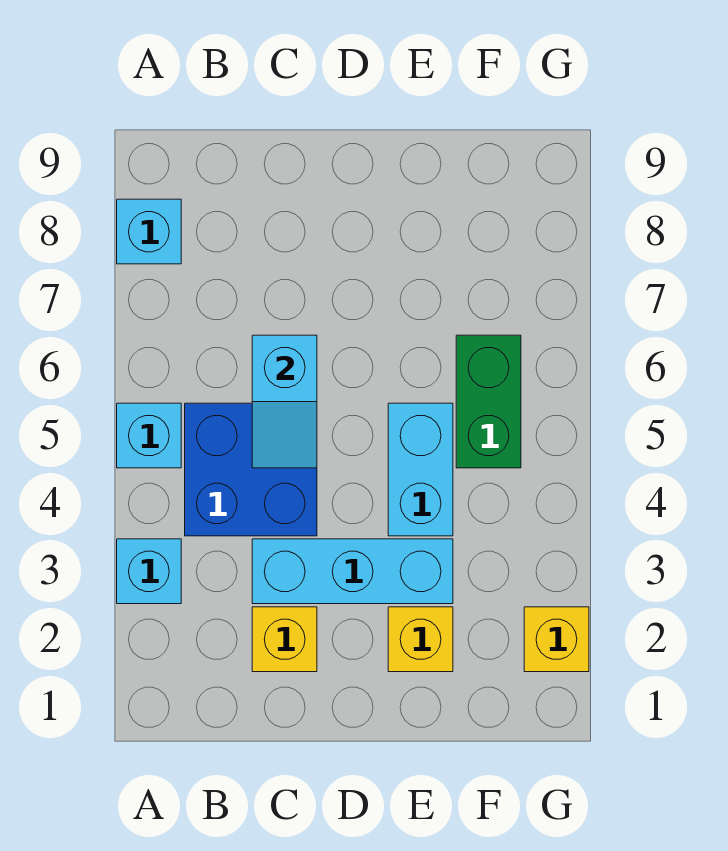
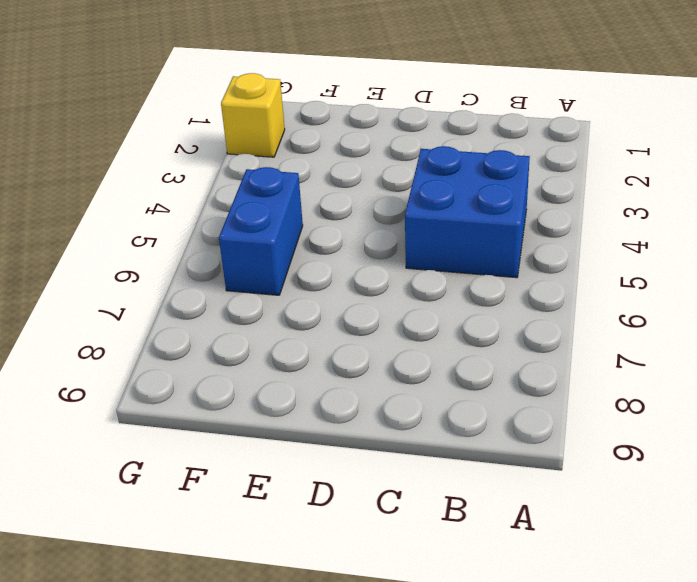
blue brick F5:F6 level 1 -> green brick F5:F6 level 1
none -> cyan brick A3 level 1
none -> cyan brick A5 level 1

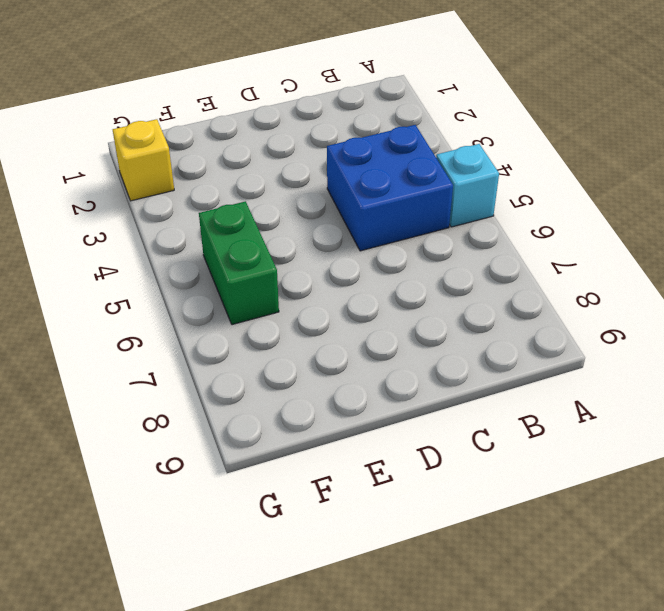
none -> cyan brick A3 level 1
none -> cyan brick A8 level 1

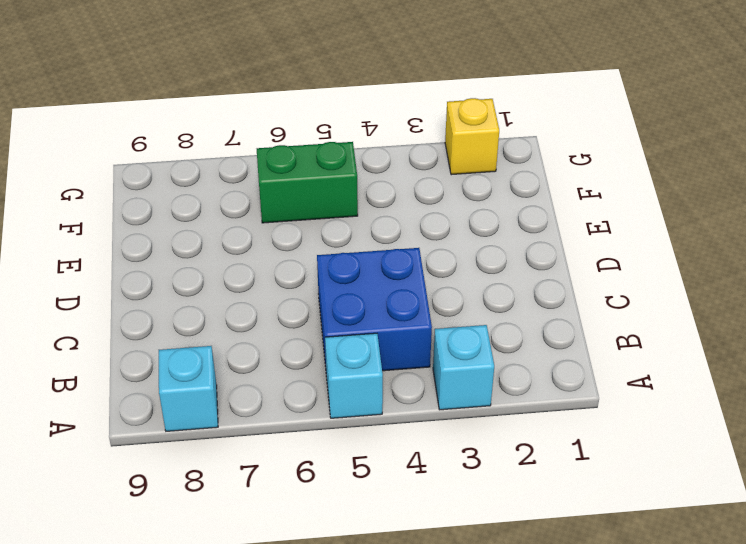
none -> yellow brick C2 level 1
none -> cyan brick C3:E3 level 1

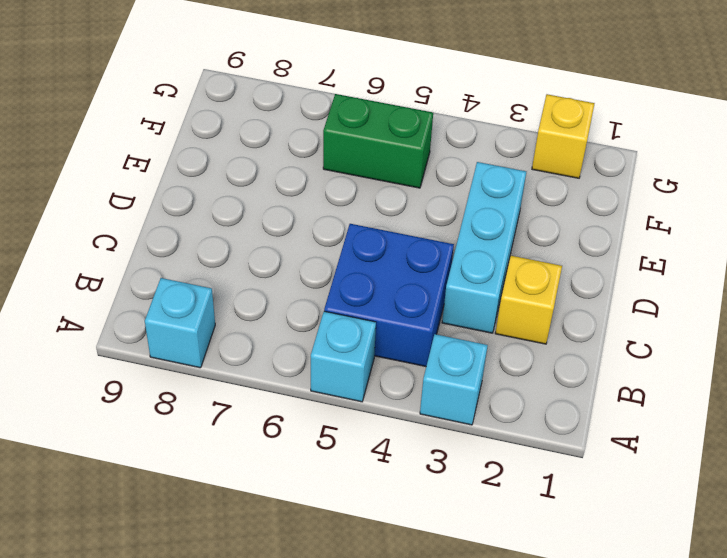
none -> yellow brick E2 level 1
none -> cyan brick E4:E5 level 1

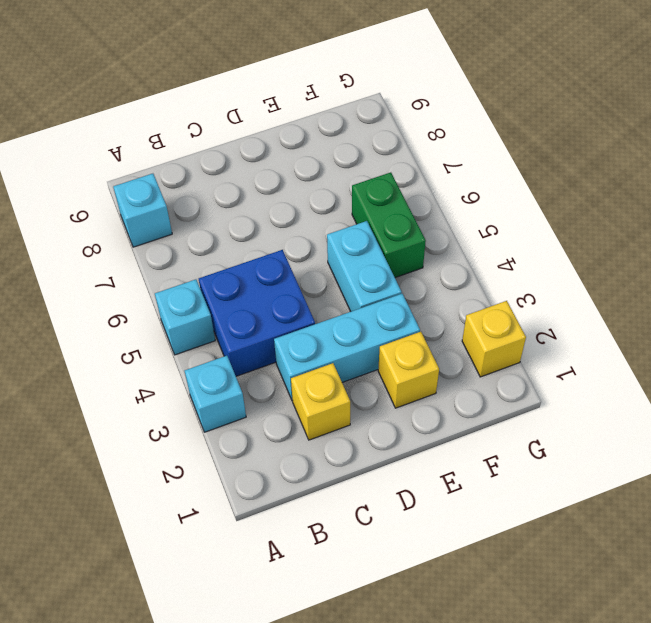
none -> cyan slope C5:C6 level 2 top 6

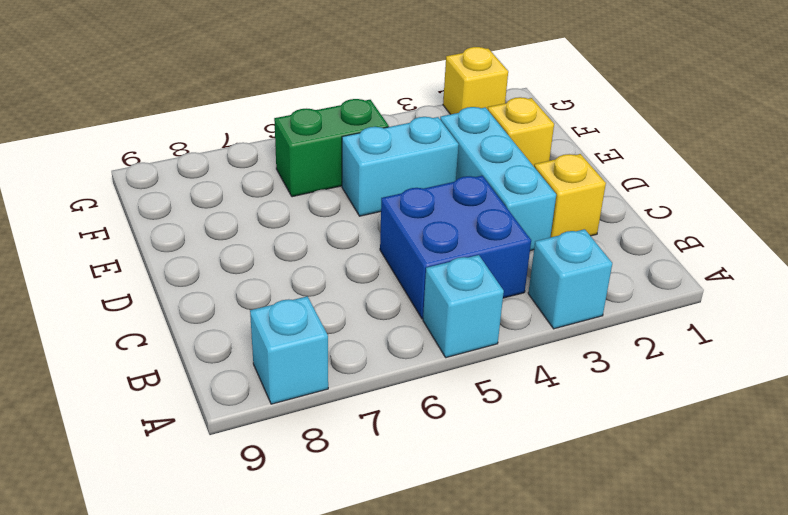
none -> cyan slope C5:C6 level 2 top 6

